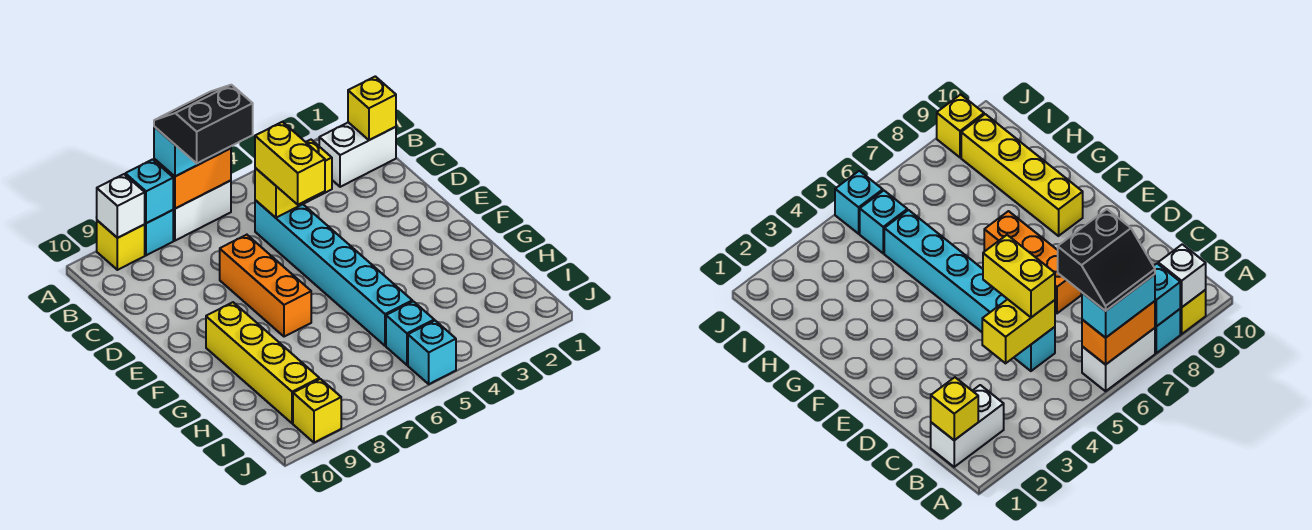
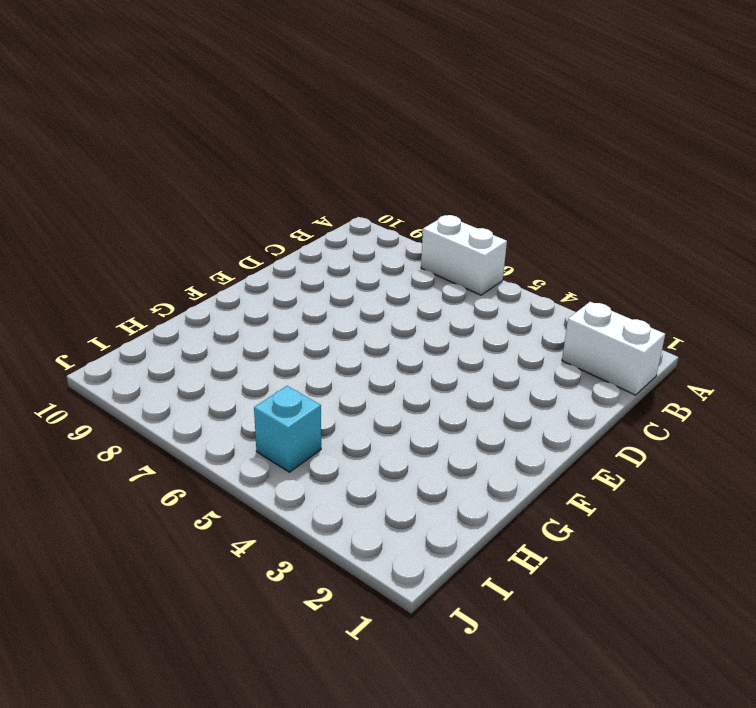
none -> cyan brick A8 level 1
none -> yellow brick A9 level 1
none -> cyan brick C5:H5 level 1

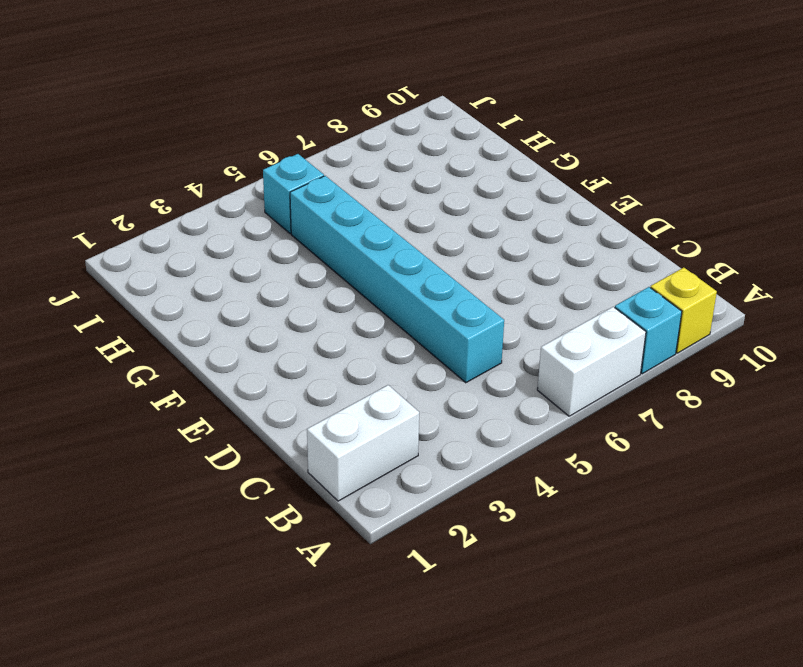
none -> orange brick D7:F7 level 1
none -> yellow brick F9:I9 level 1
none -> cyan brick J5 level 1

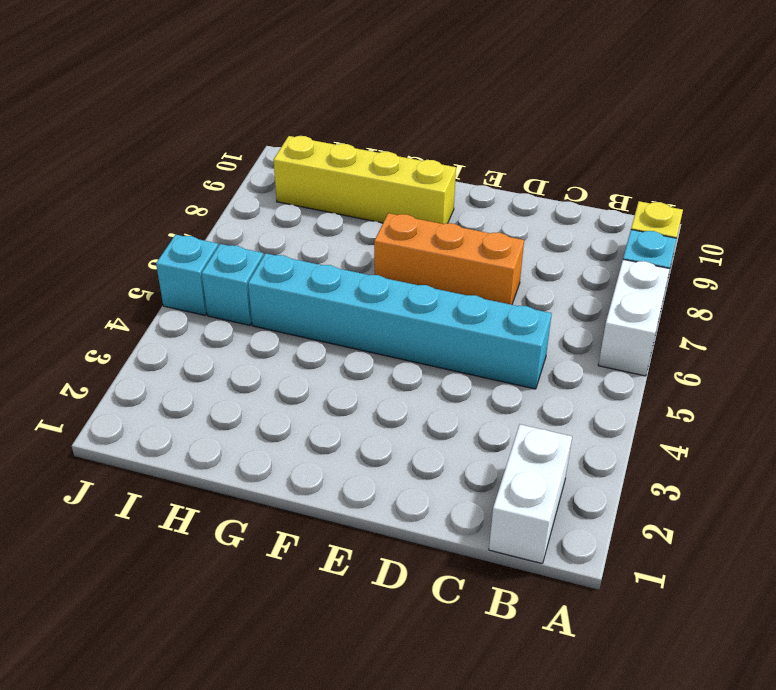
none -> yellow brick J9 level 1
none -> orange brick A6:A7 level 2
none -> cyan brick A8 level 2

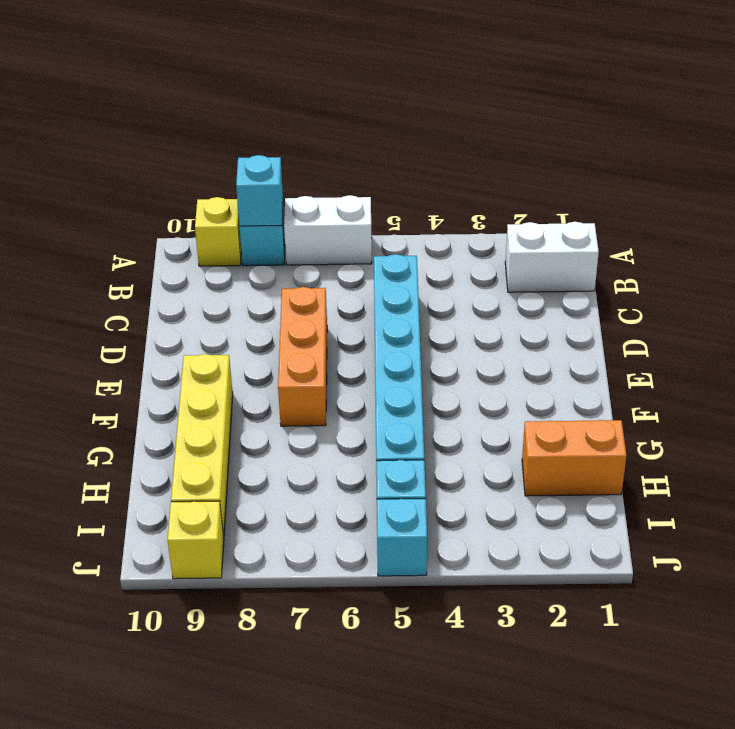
orange brick H1:H2 level 1 -> orange brick A6:A7 level 2
none -> white brick A9 level 2
none -> yellow brick B1 level 2
none -> yellow brick C4:C5 level 2

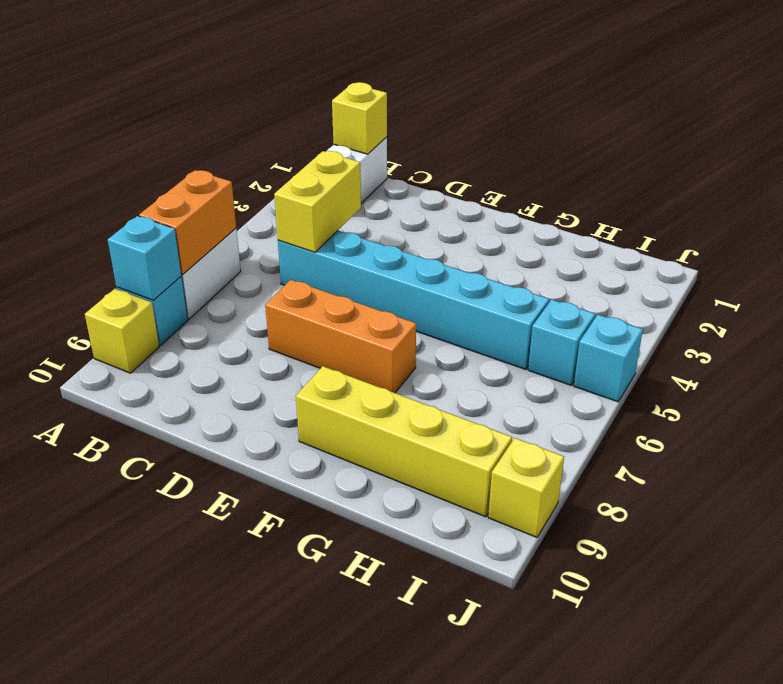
none -> white brick A9 level 2
none -> cyan brick A6:A7 level 3
none -> yellow brick C5:D5 level 3

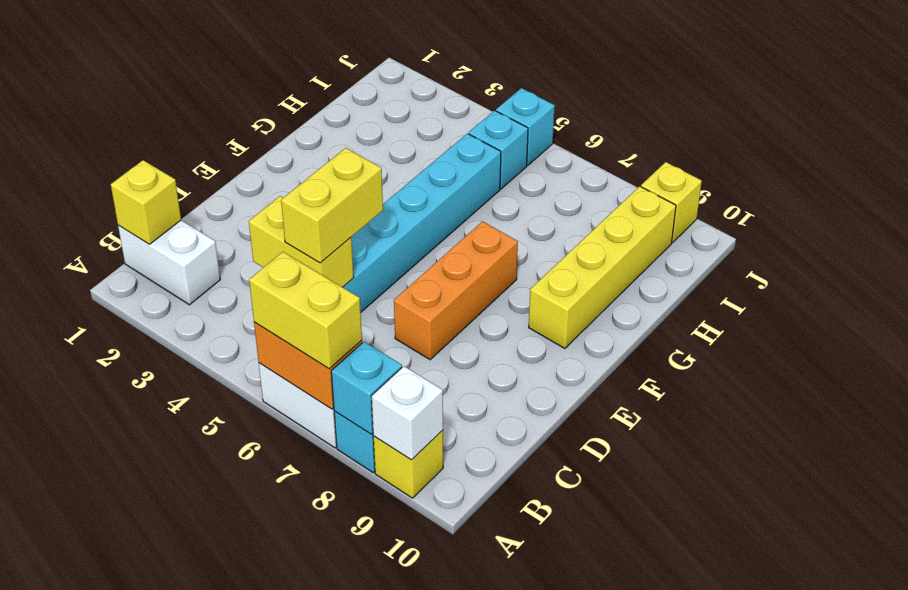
yellow brick A6:A7 level 3 -> cyan brick A6:A7 level 3
none -> black slope A6:B7 level 4 top B

